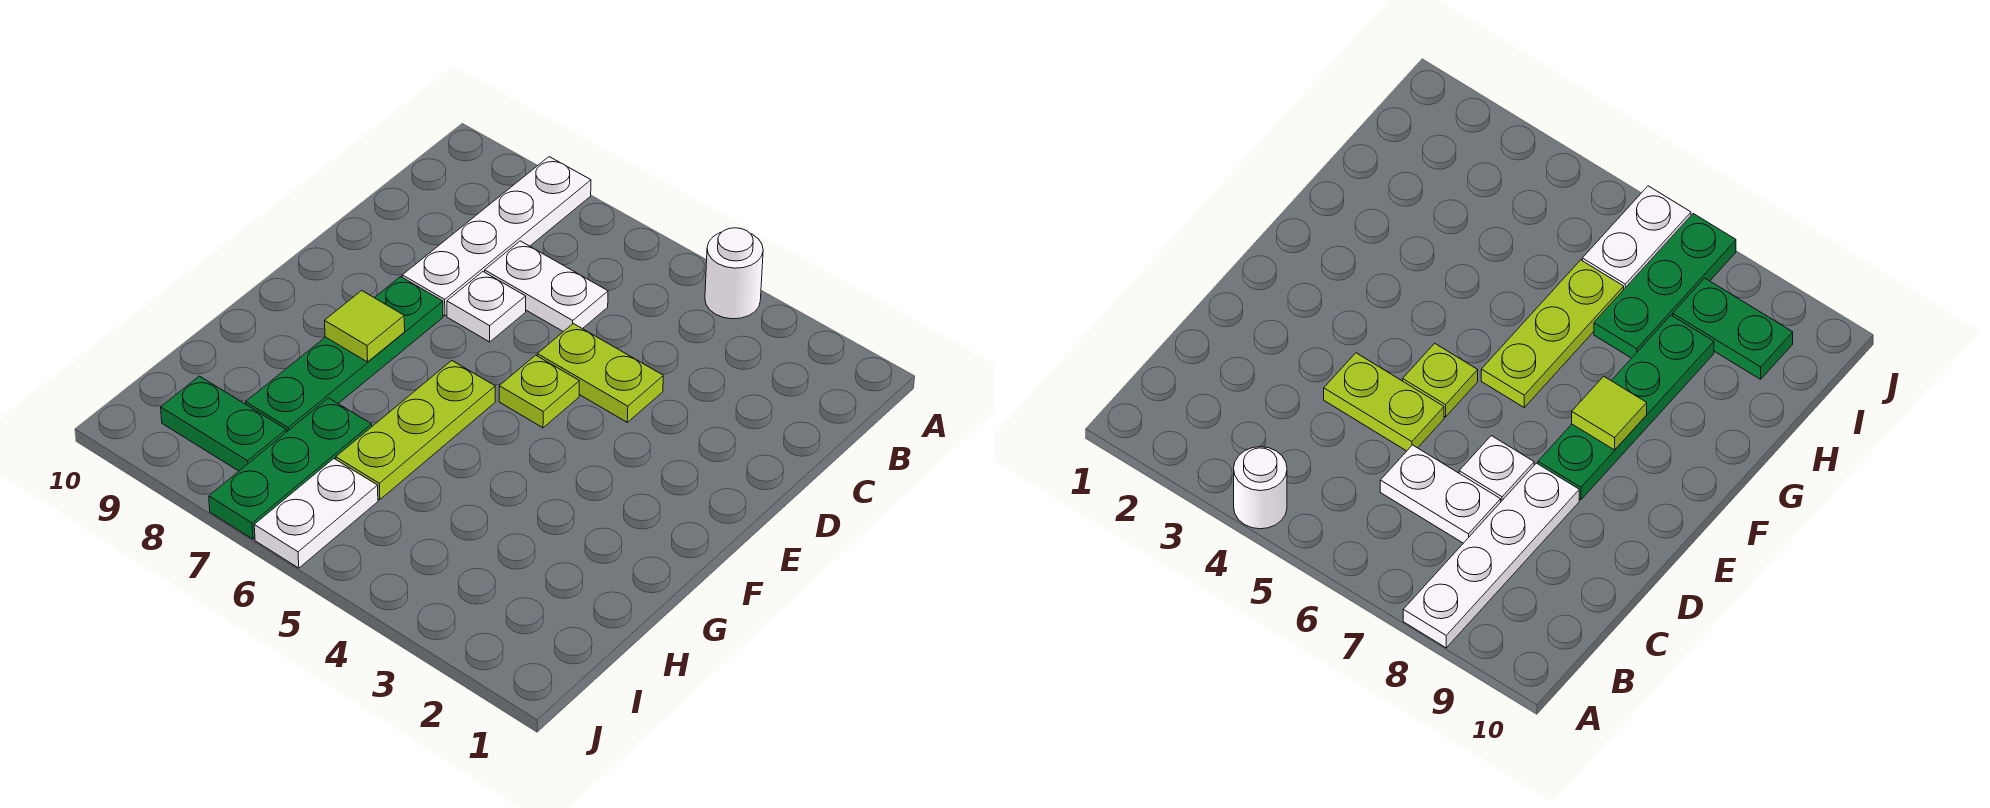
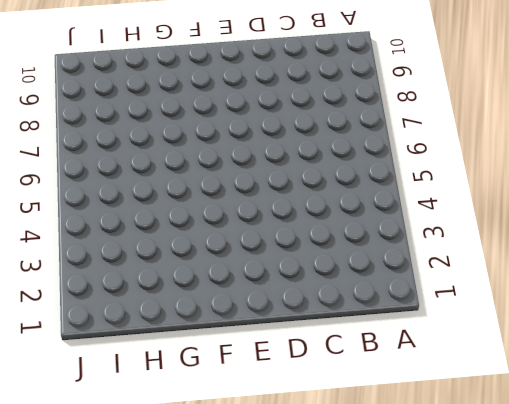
none -> white round brick A4 level 1
none -> white plate A8:D8 level 1
none -> white plate C6:C7 level 1

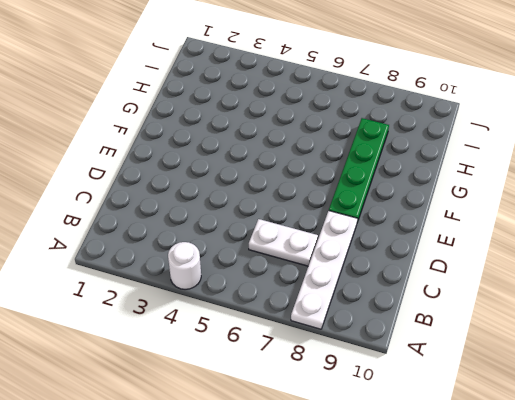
none -> lime plate D4:D5 level 1
none -> white plate D7 level 1
none -> lime plate E5 level 1

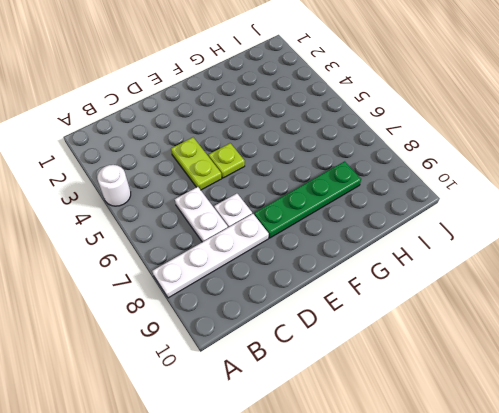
none -> lime plate F6:H6 level 1
none -> green plate H7:J7 level 1
none -> white plate I6:J6 level 1

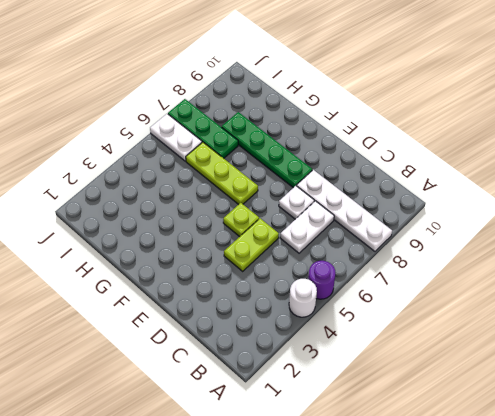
purple round brick A5 level 1 -> none
none -> green plate I8:I9 level 1
none -> lime tile F8 level 2

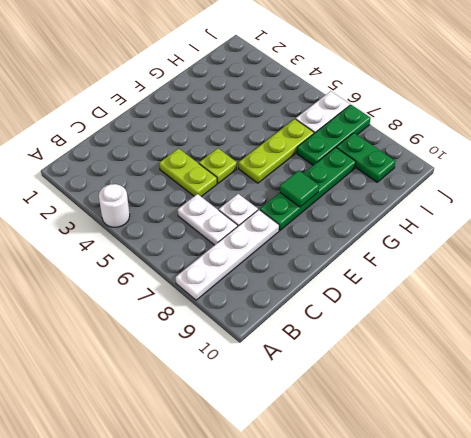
green tile F8 level 2 -> lime tile F8 level 2

